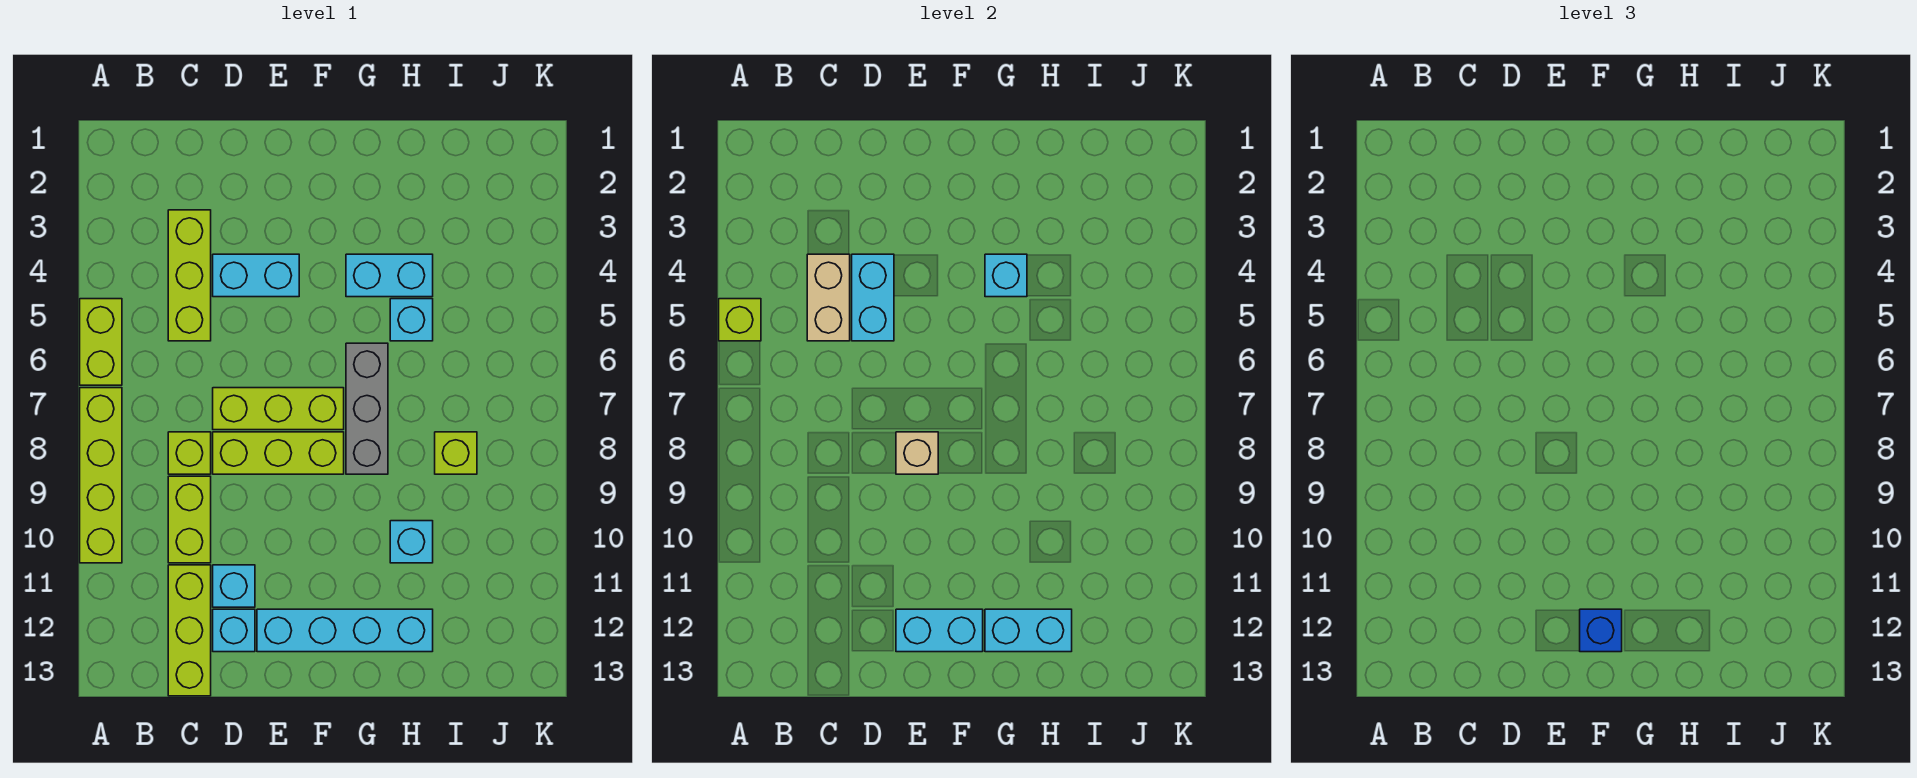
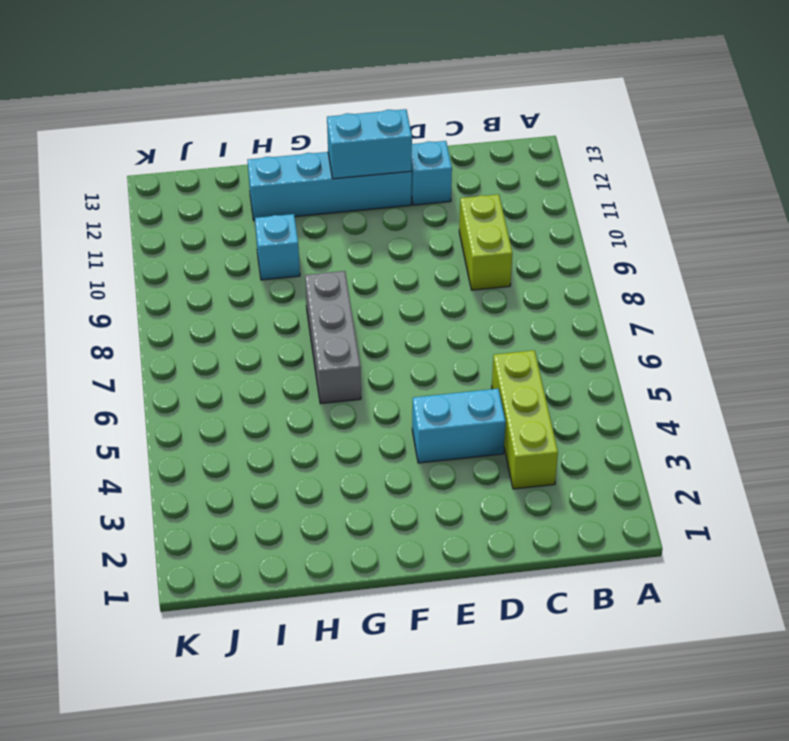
none -> lime brick A5:A6 level 1
none -> lime brick A7:A10 level 1
none -> lime brick C8 level 1

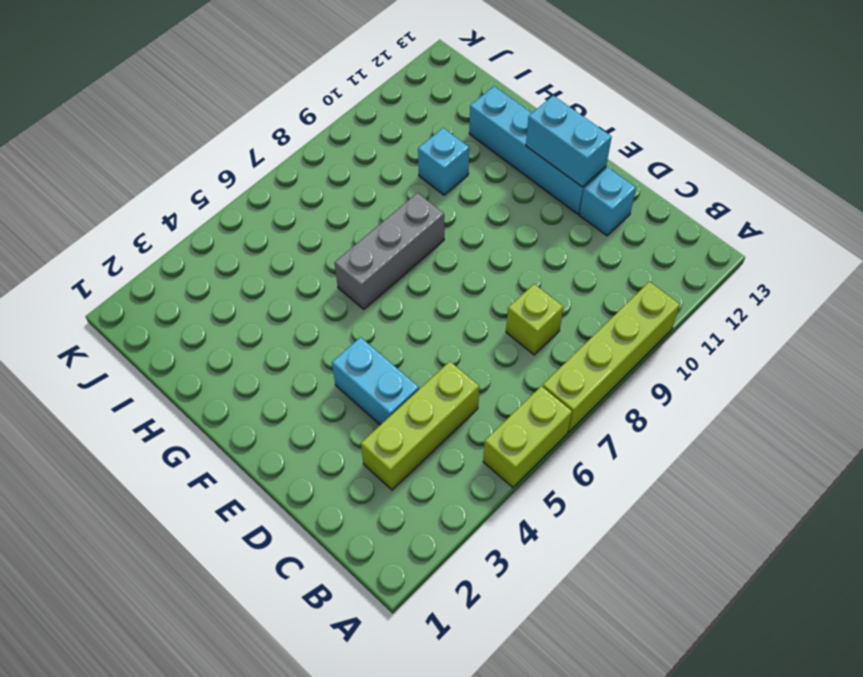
none -> lime brick C9:C10 level 1
none -> lime brick C11:C13 level 1
none -> lime brick D7:F7 level 1

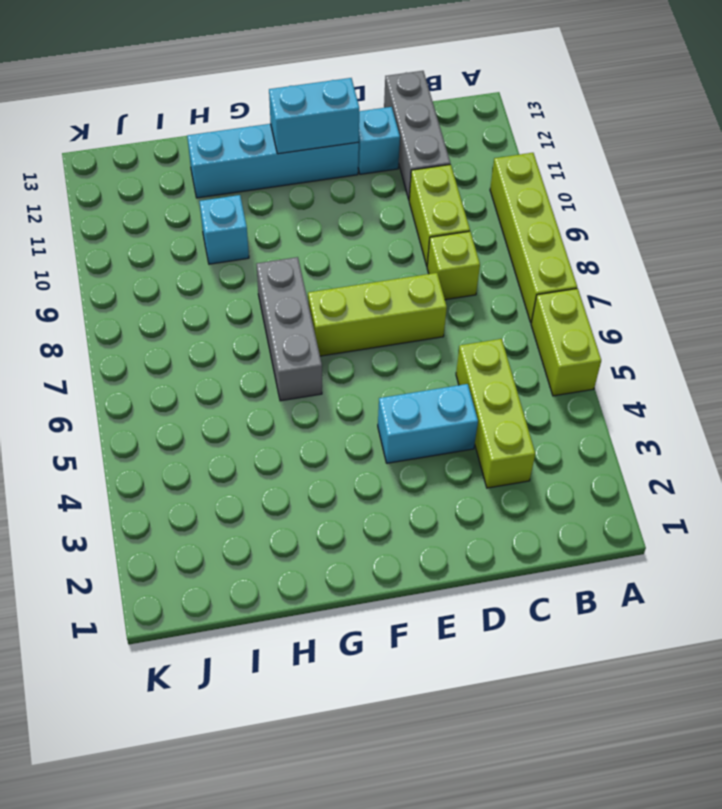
grey brick C11:C13 level 1 -> lime brick C11:C13 level 1
none -> lime brick D8:F8 level 1
none -> cyan brick D11 level 1
none -> cyan brick G4:H4 level 1

